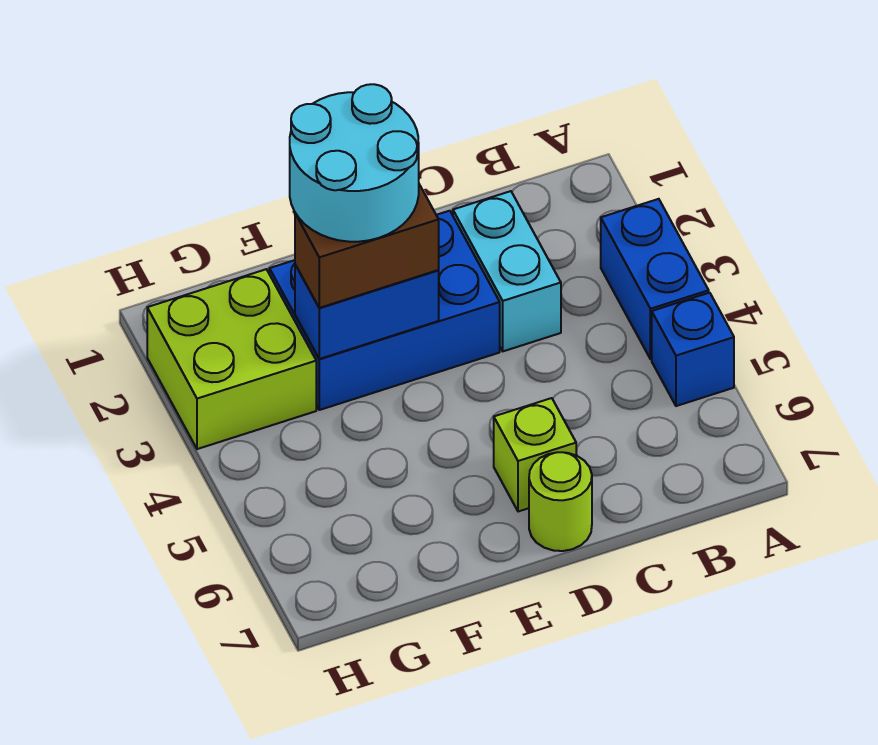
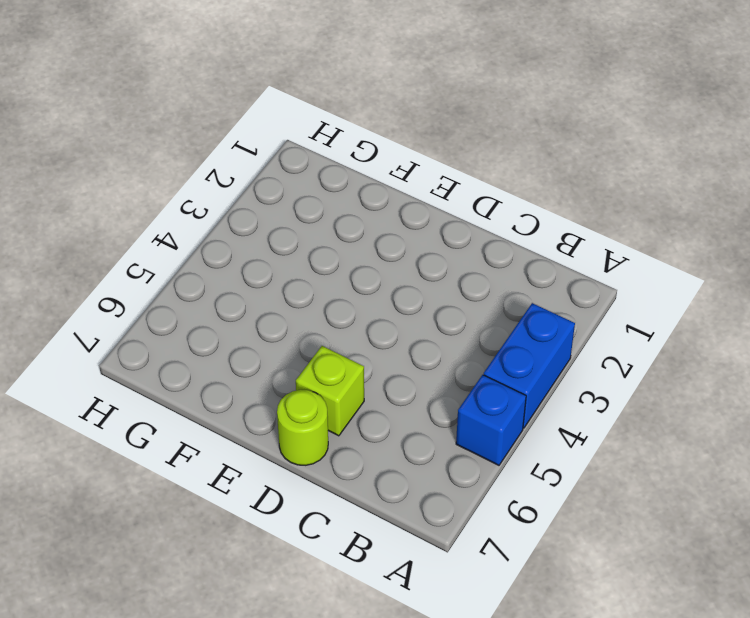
none -> cyan brick C2:C3 level 1
none -> blue brick D2:F3 level 1

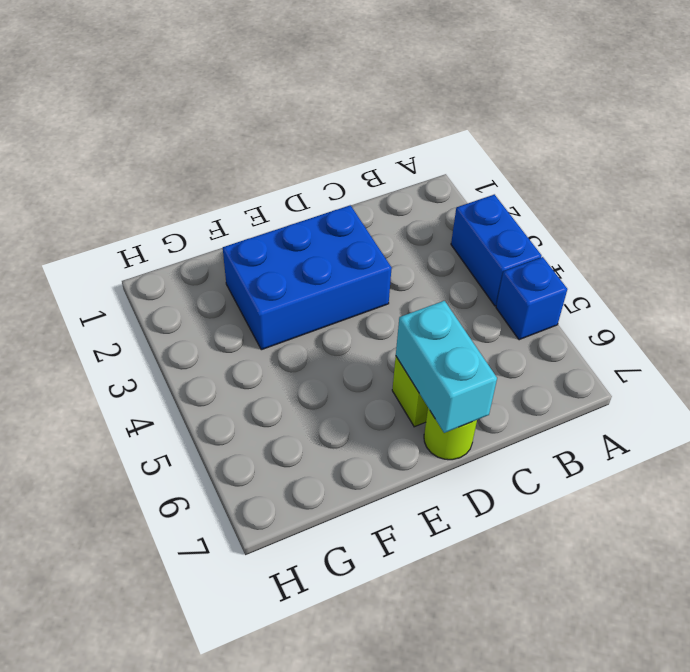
cyan brick D6:D7 level 2 -> cyan brick C2:C3 level 1
none -> lime brick G2:H3 level 1
none -> blue brick E3:F3 level 2

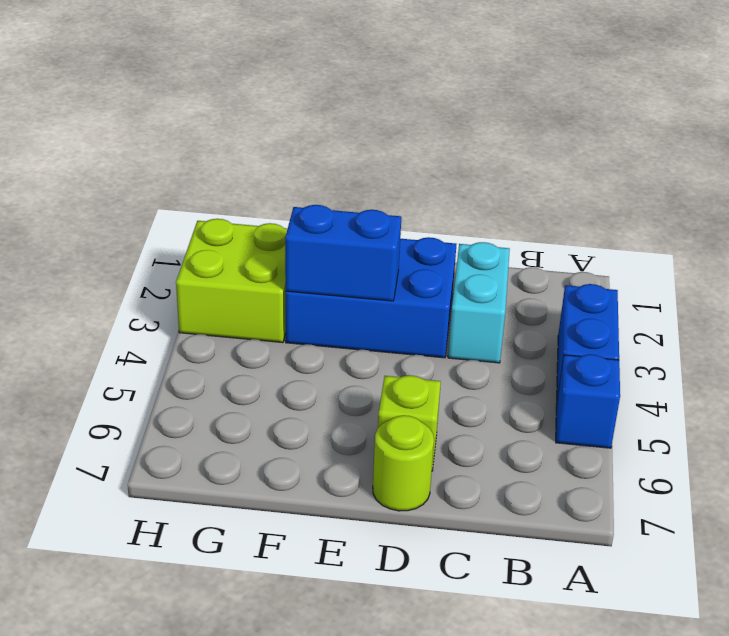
none -> brown brick E3:F3 level 3
none -> cyan round brick E2:F3 level 4

